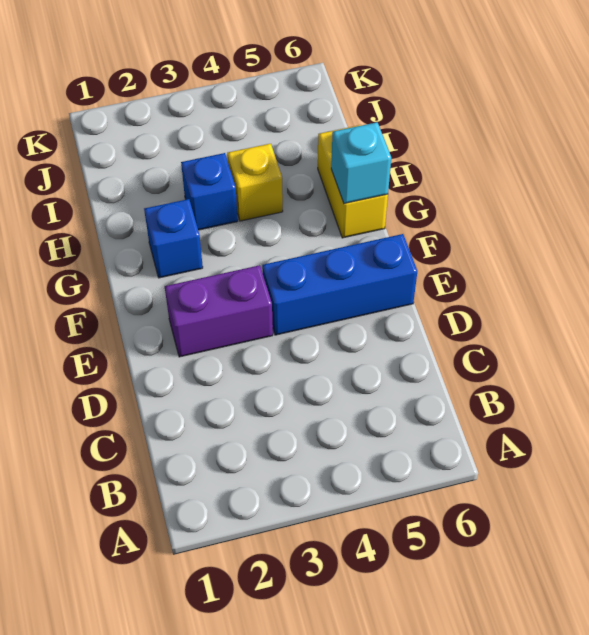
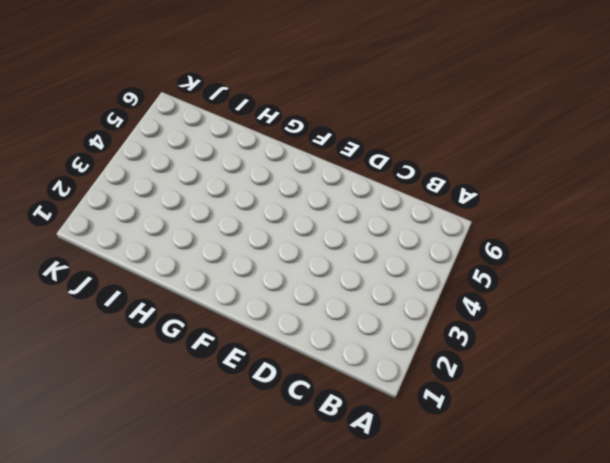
none -> purple brick E2:E3 level 1
none -> blue brick E4:E6 level 1

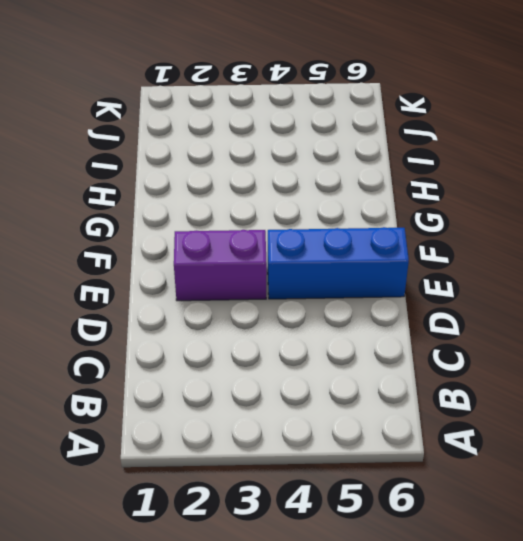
none -> blue brick G2 level 1
none -> yellow brick G6:H6 level 1

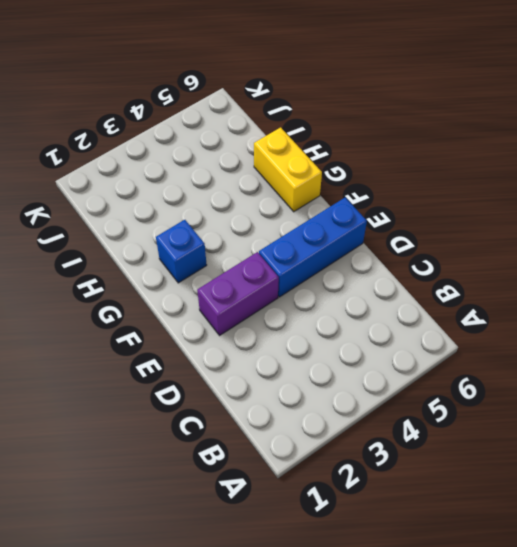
none -> blue brick H3 level 1
none -> yellow brick H4 level 1

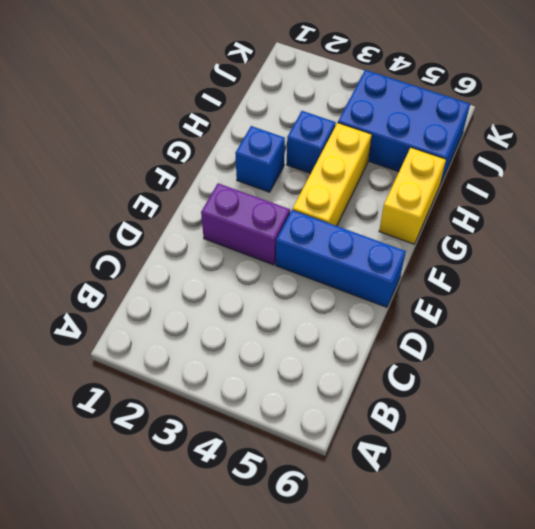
yellow brick F4:H4 level 1 -> yellow brick H4 level 1
blue brick I4:J6 level 1 -> none
none -> cyan brick G6 level 2

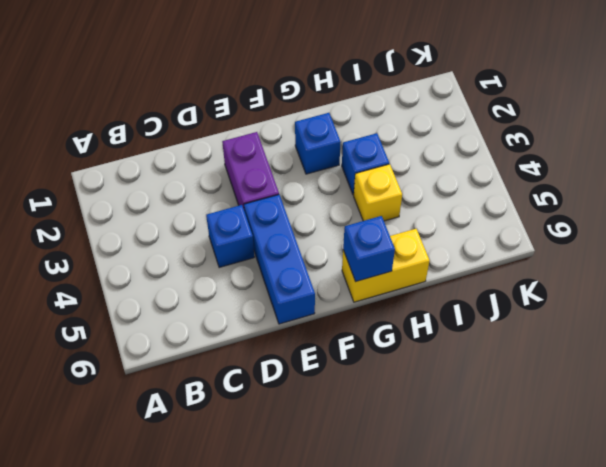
blue brick D4 level 1 -> none
blue brick G6 level 2 -> cyan brick G6 level 2

